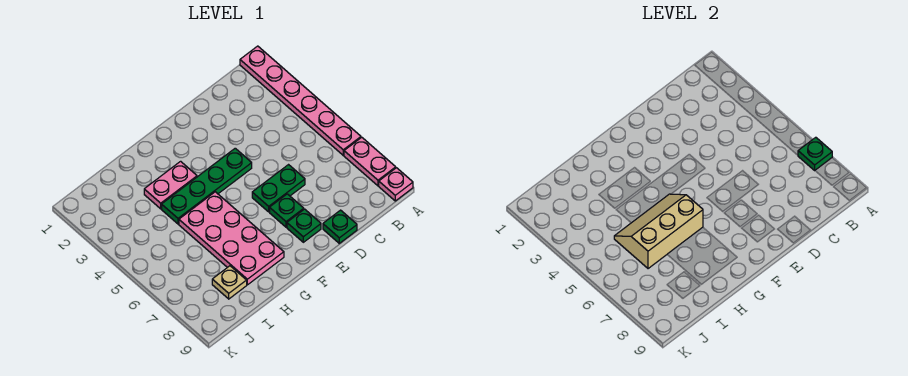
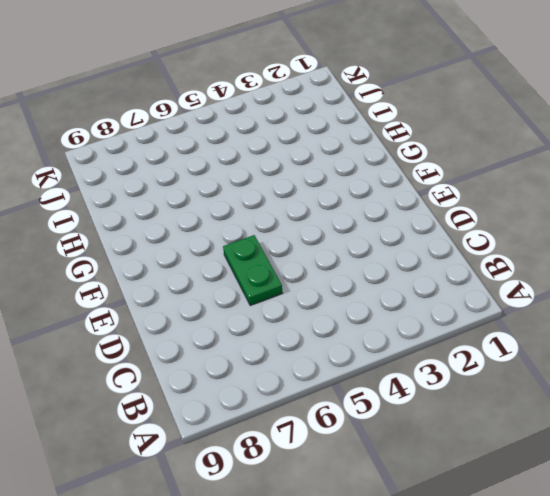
none -> pink plate A1:A6 level 1
none -> pink plate A7:A8 level 1
none -> pink plate A9 level 1

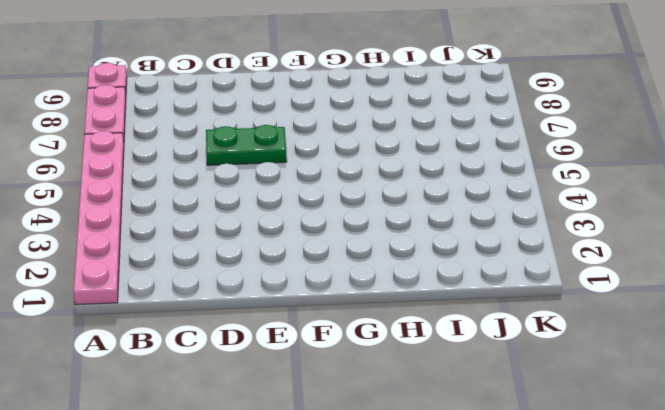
none -> green plate D9 level 1
none -> green plate E4:H4 level 1
none -> green plate E7 level 1

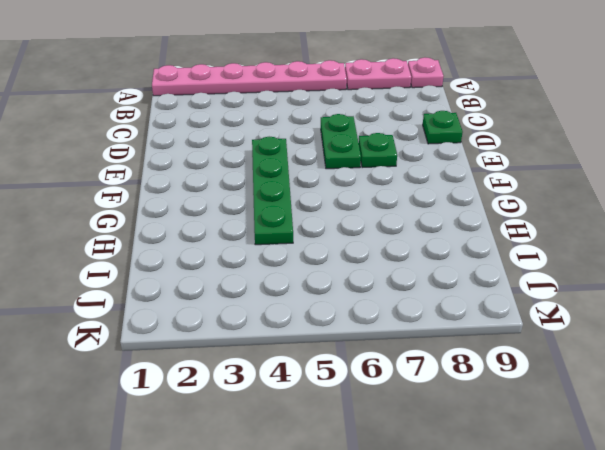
none -> green plate E8 level 1
none -> pink plate G3:H3 level 1
none -> pink plate G5:H8 level 1

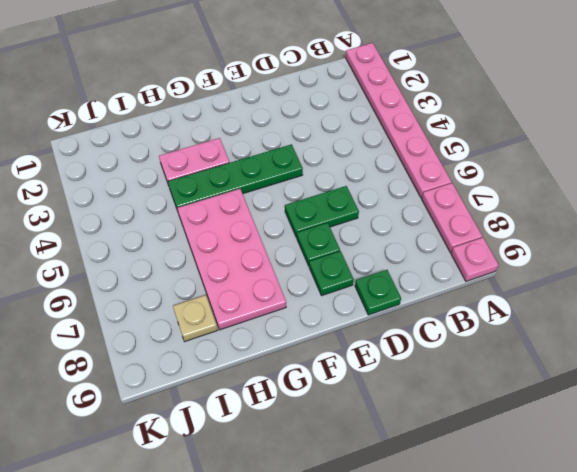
none -> green plate A7 level 2
none -> tan slope G5:I6 level 2 top 6

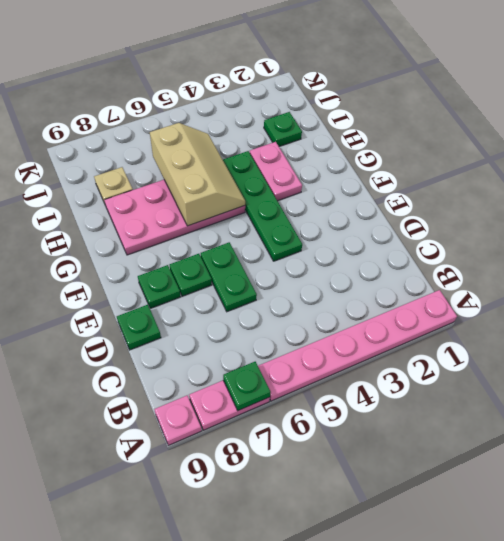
green plate I2 level 1 -> none

